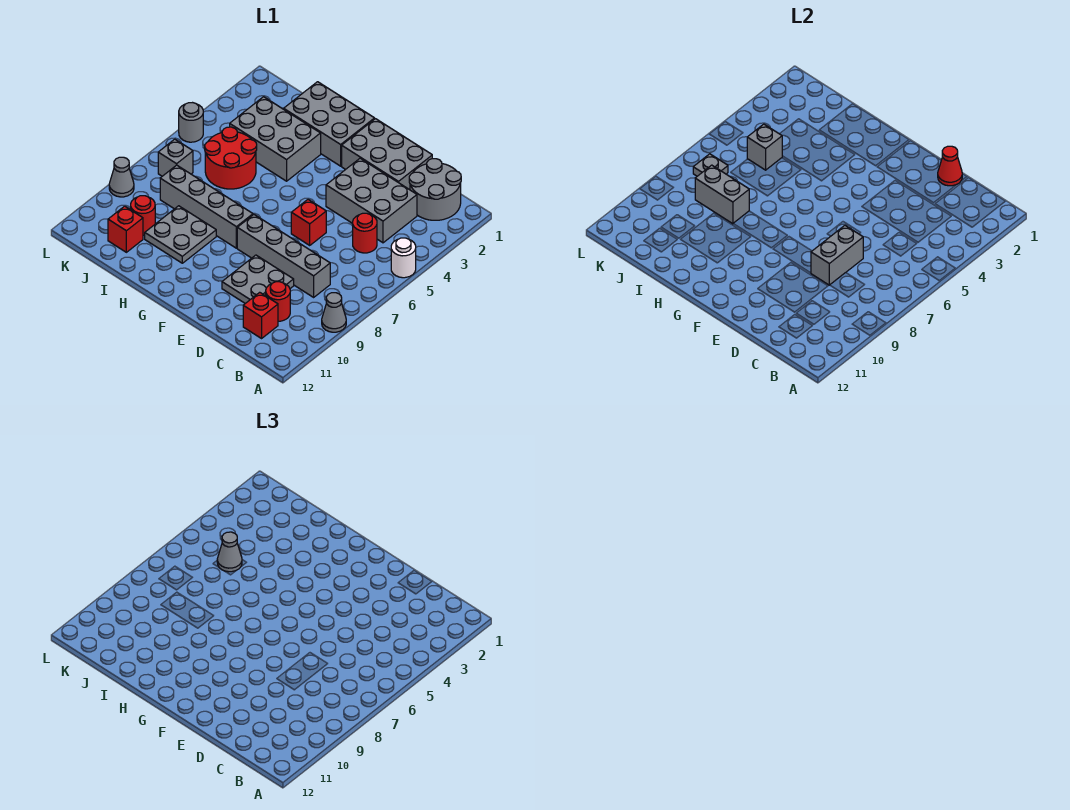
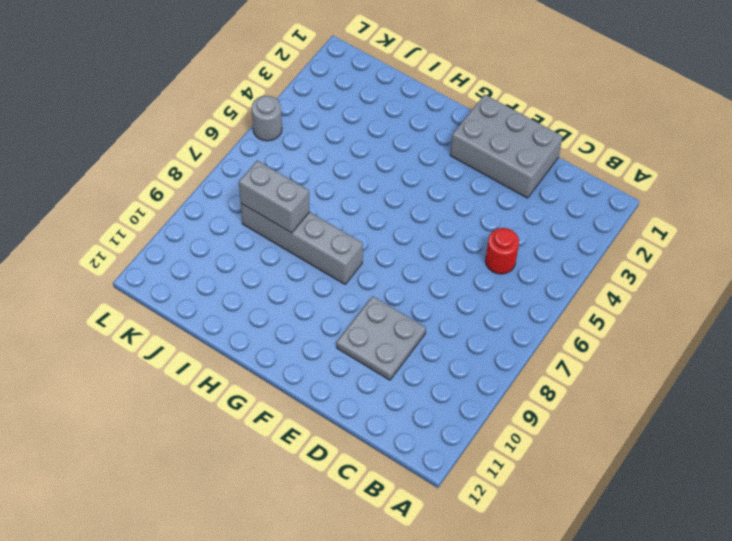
none -> white round brick A5 level 1
none -> grey cone A9 level 1
none -> grey round brick B1:C2 level 1

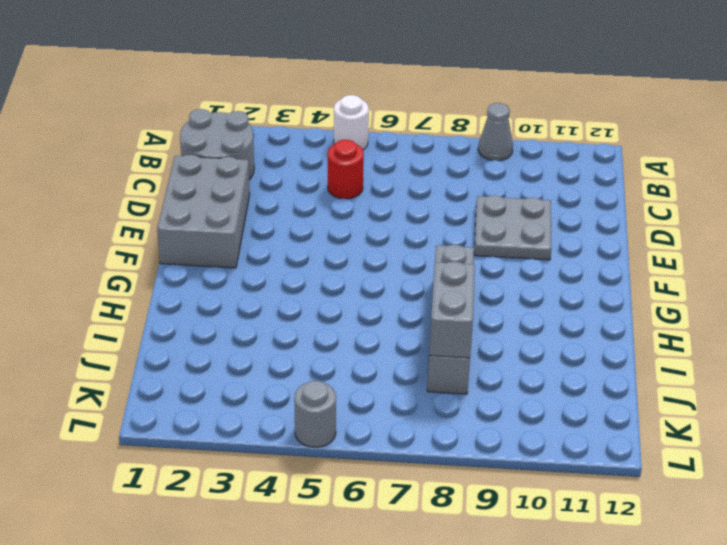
none -> grey brick C3:E4 level 1
none -> grey brick C8:F8 level 1
none -> red round brick C10 level 1

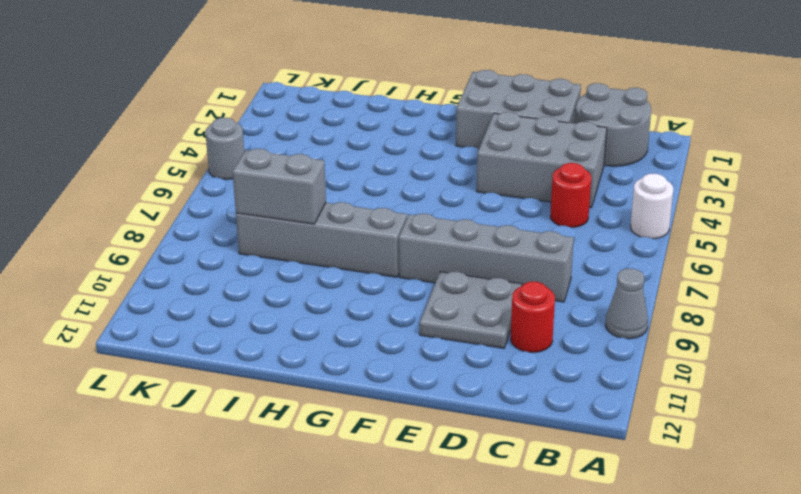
none -> red brick C11 level 1
none -> red brick E6 level 1
none -> grey brick G1:I2 level 1

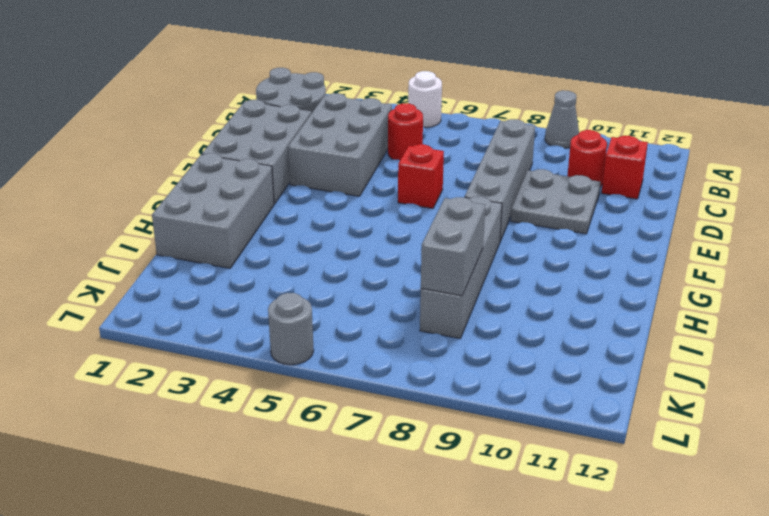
none -> grey brick H3:J4 level 1
none -> grey plate H9:I10 level 1
none -> red round brick I5:J6 level 1

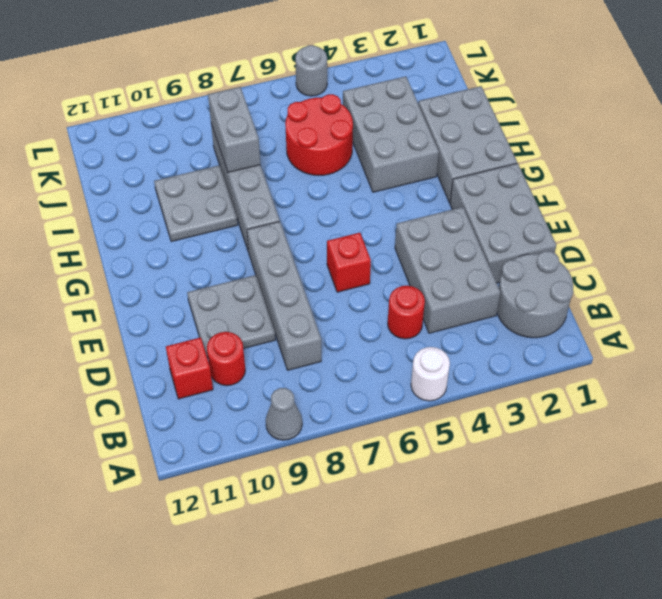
none -> red round brick J10 level 1
none -> red brick J11 level 1
none -> grey brick K7 level 1

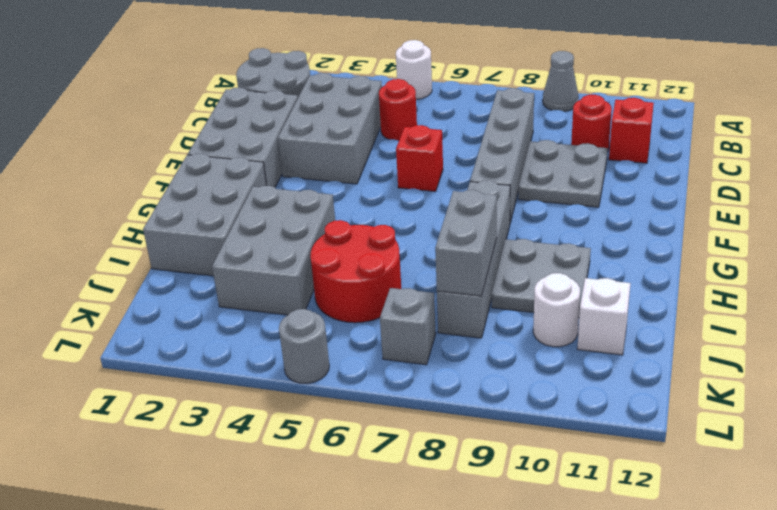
white round brick J10 level 1 -> red round brick J10 level 1
white brick J11 level 1 -> red brick J11 level 1
none -> grey cone L9 level 1
none -> red cone D1 level 2
none -> grey brick D7:D8 level 2

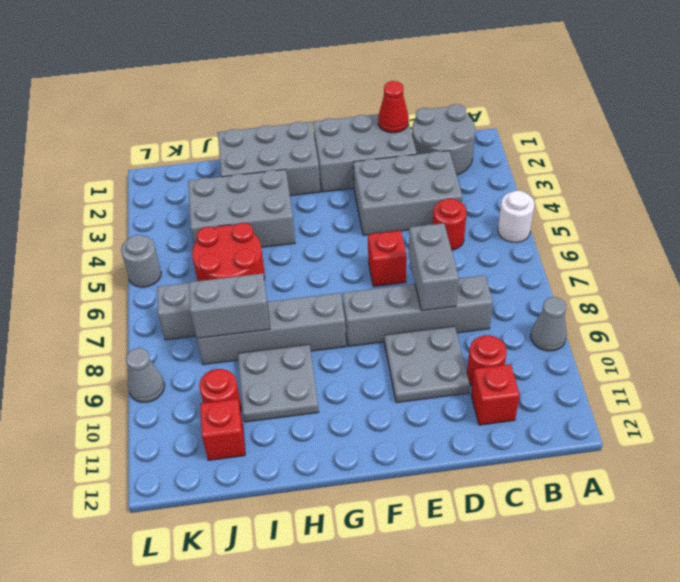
none -> grey brick J5 level 2
none -> grey plate K7 level 2
none -> grey cone J5 level 3

